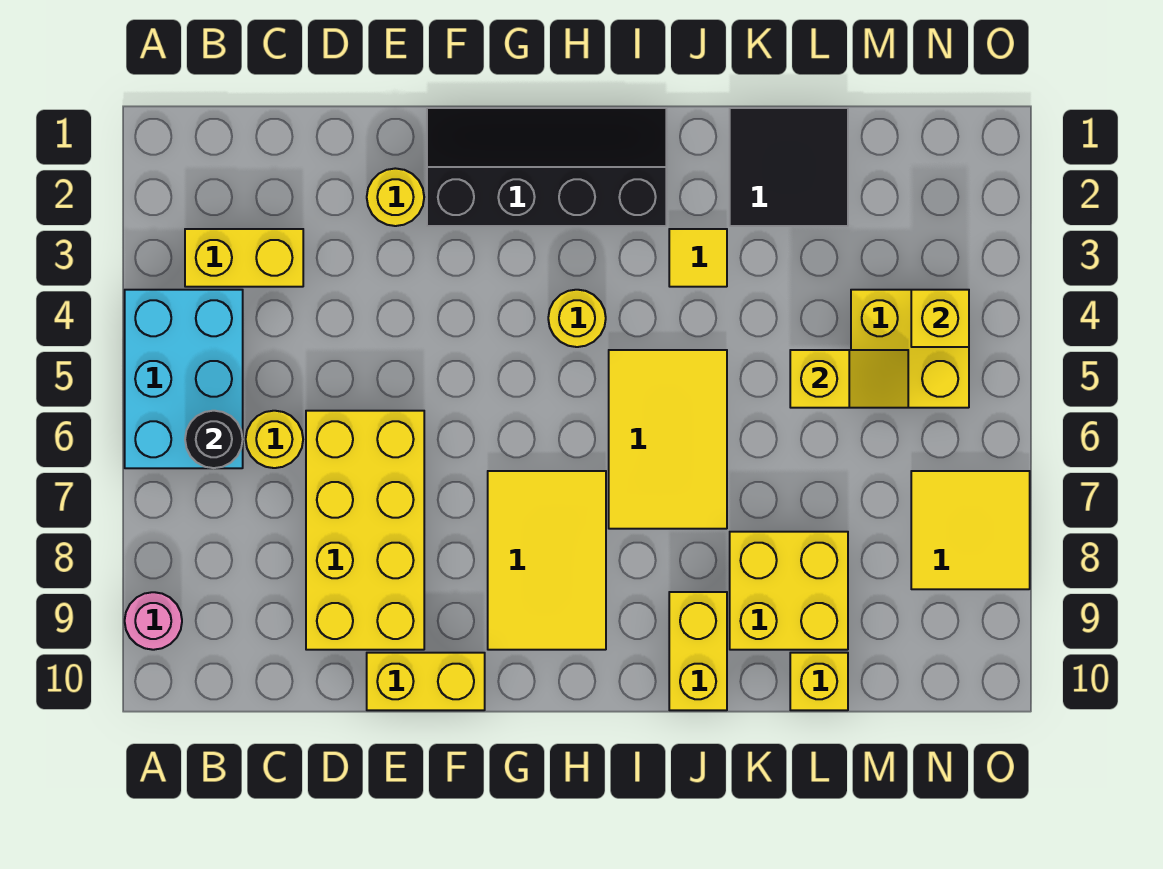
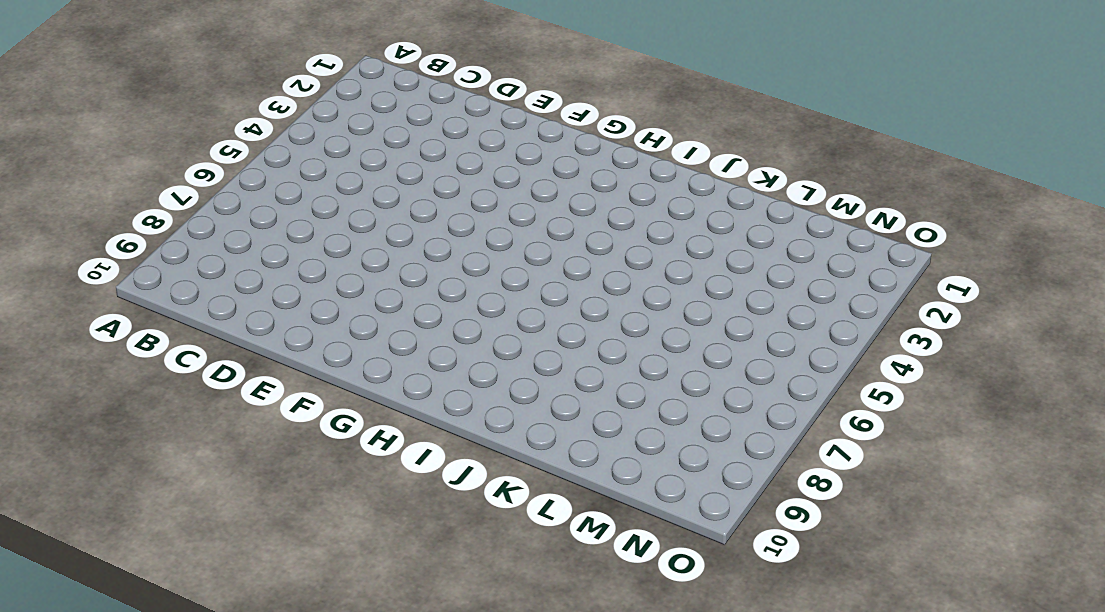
none -> cyan brick A4:B6 level 1
none -> pink round brick A9 level 1
none -> yellow brick B3:C3 level 1

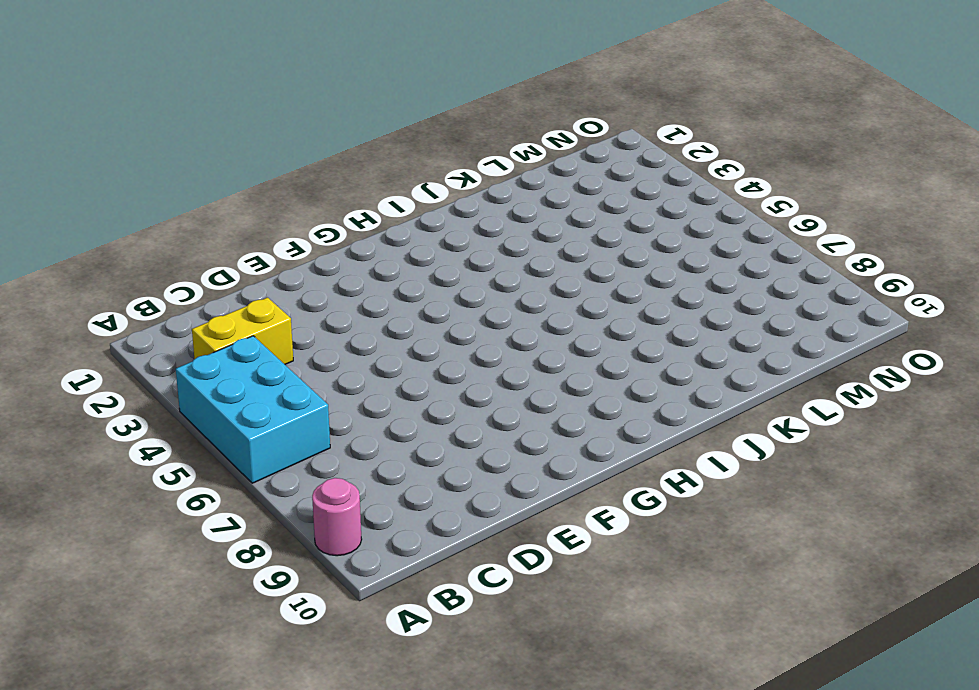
none -> yellow round brick C6 level 1
none -> yellow brick D6:E9 level 1
none -> yellow round brick E2 level 1

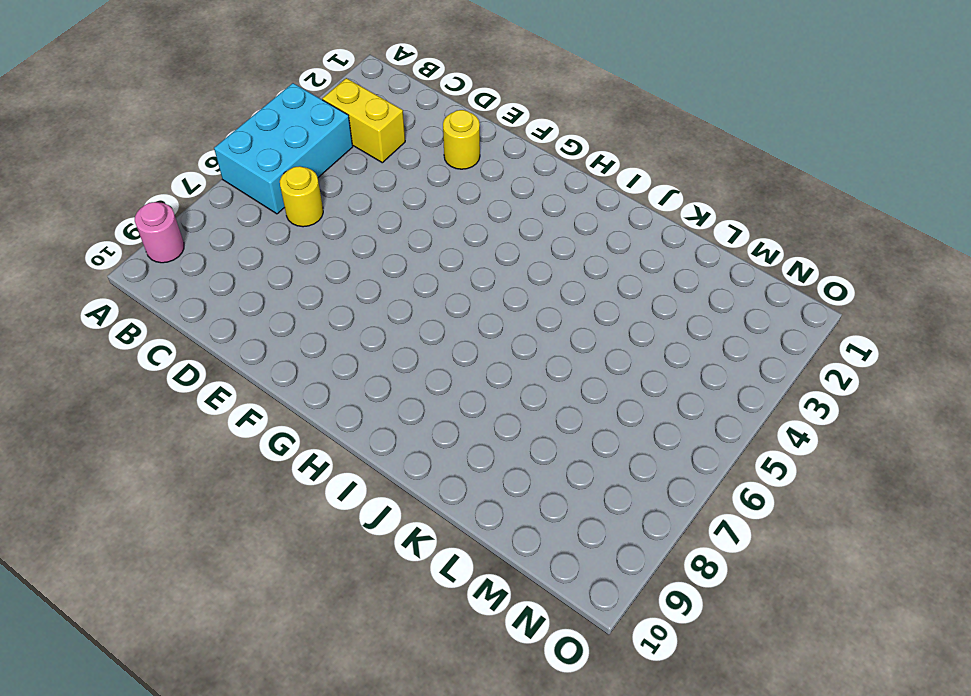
none -> yellow brick D6:E9 level 1
none -> yellow brick E10:F10 level 1
none -> black slope F1:I2 level 1 top 2

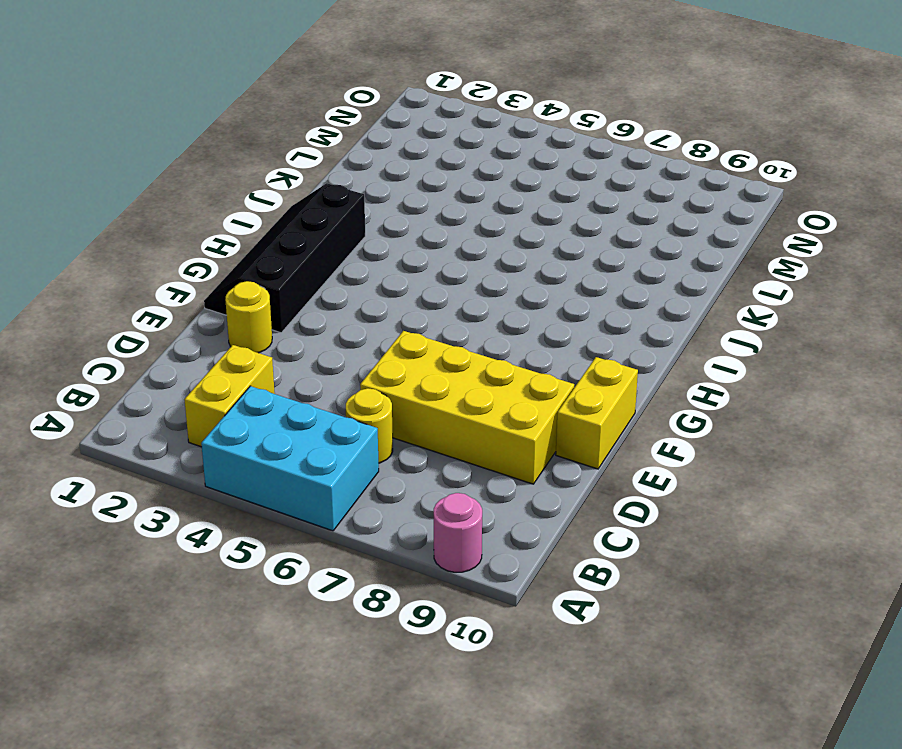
none -> yellow tile G7:H9 level 1
none -> yellow round brick H4 level 1
none -> yellow tile I5:J7 level 1

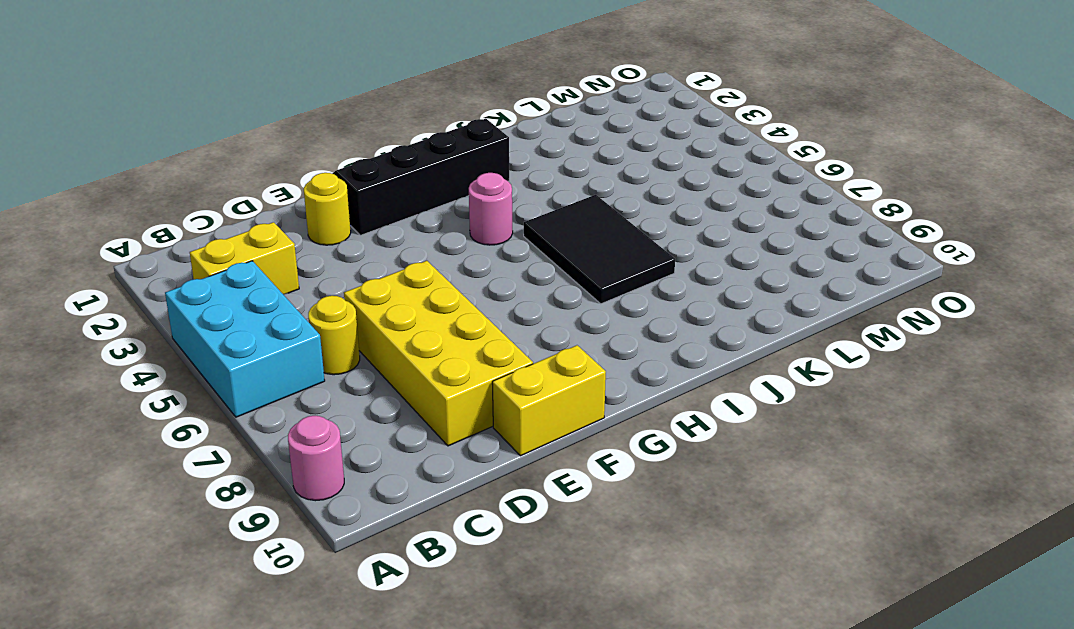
pink round brick H4 level 1 -> yellow round brick H4 level 1
black tile I5:J7 level 1 -> yellow tile I5:J7 level 1
none -> yellow tile G7:H9 level 1
none -> yellow tile J3 level 1
none -> yellow brick J9:J10 level 1

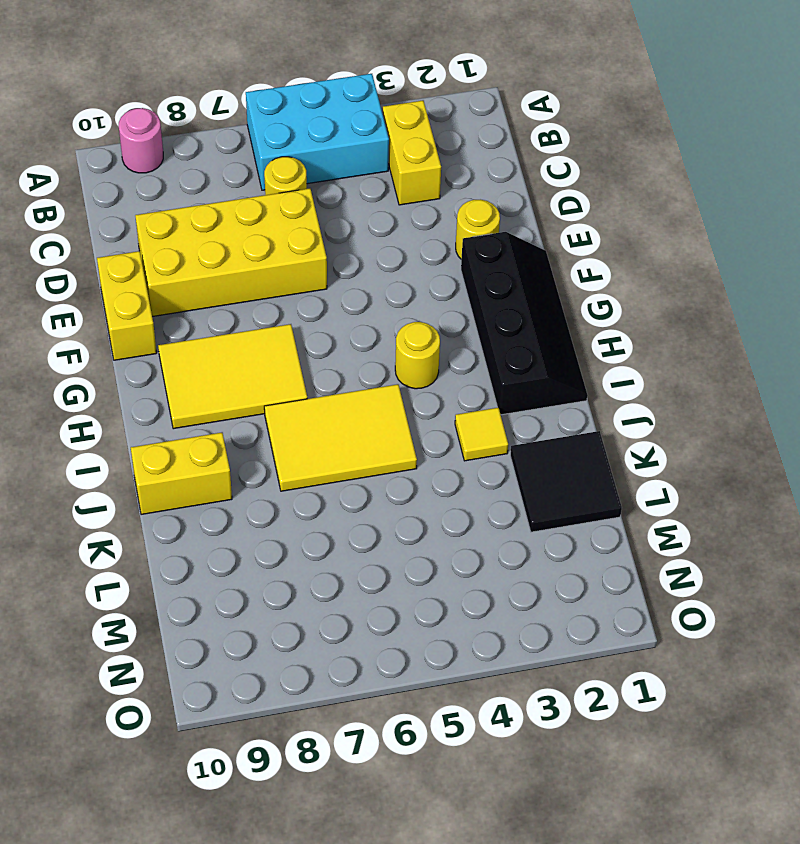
none -> yellow brick K8:L9 level 1
none -> yellow brick L10 level 1
none -> yellow brick M4:N5 level 1

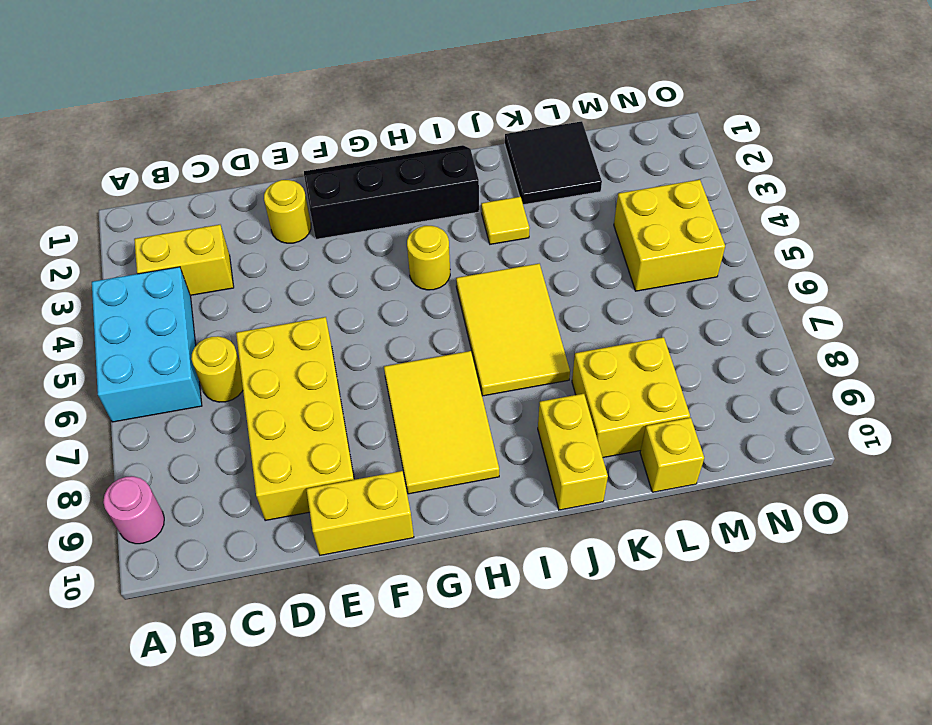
none -> yellow tile N7:O8 level 1
none -> black round brick B6 level 2
none -> yellow slope L5:M5 level 2 top L

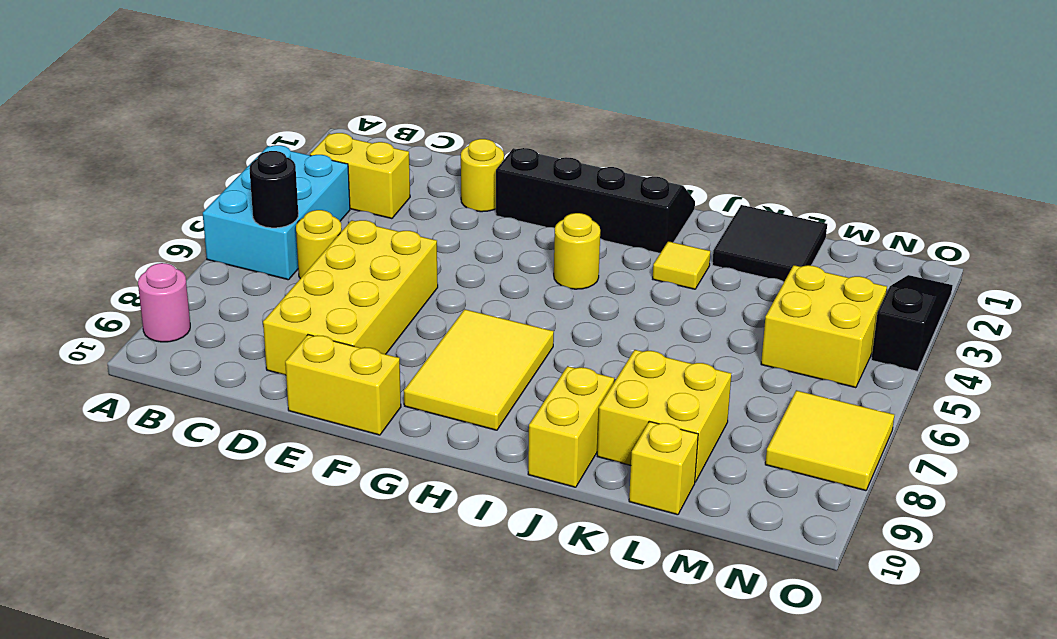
black slope O2:O4 level 1 top 4 -> none
none -> yellow tile I5:J7 level 1
none -> yellow slope L5:M5 level 2 top L
none -> yellow brick N4 level 2

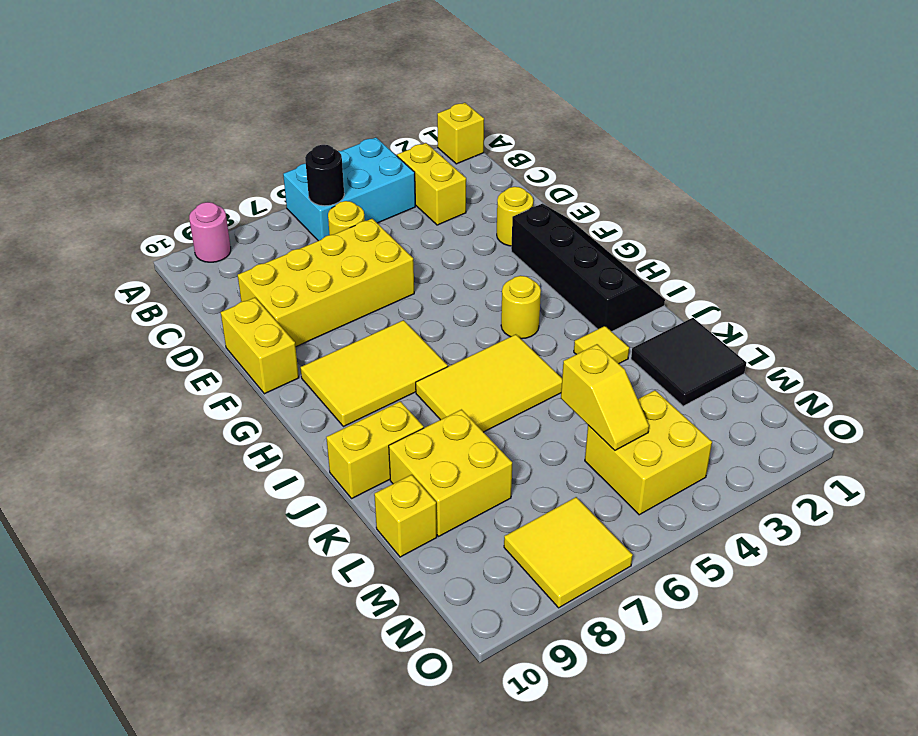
yellow brick A1 level 1 -> yellow brick N4 level 2

